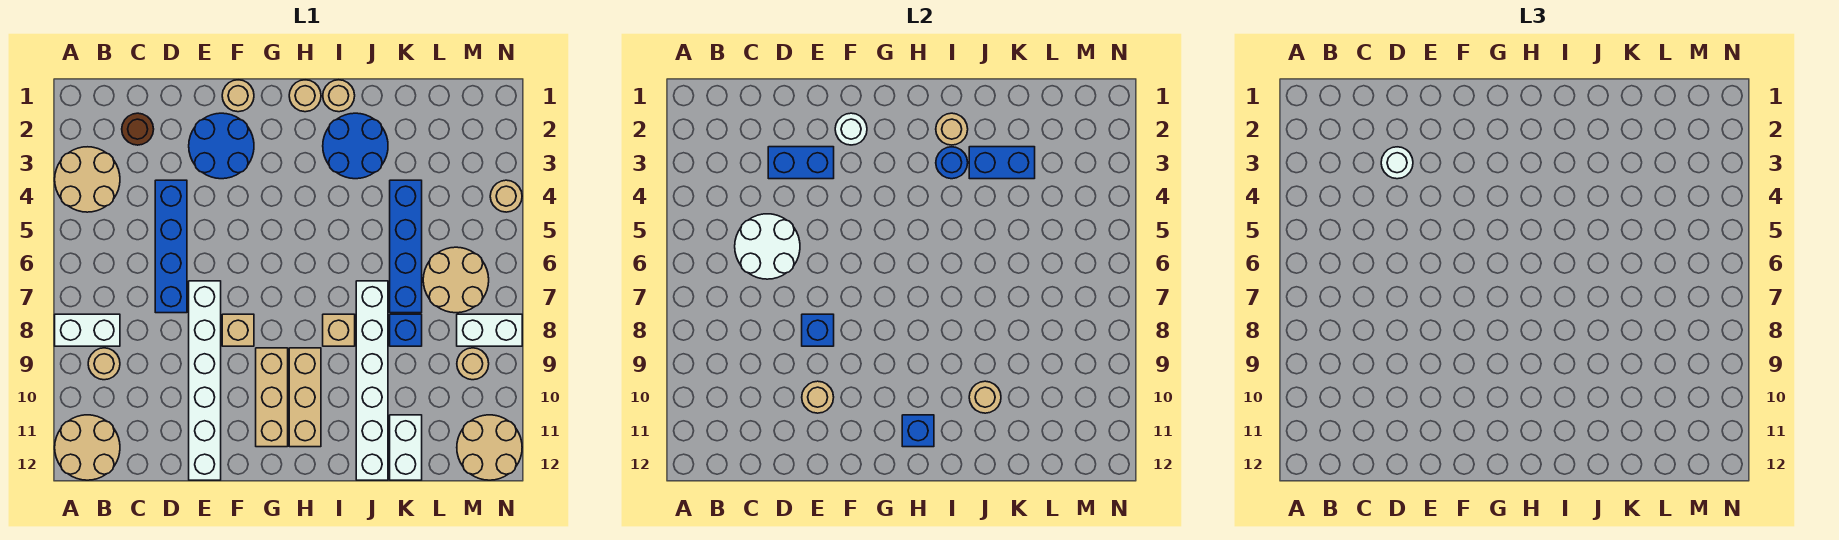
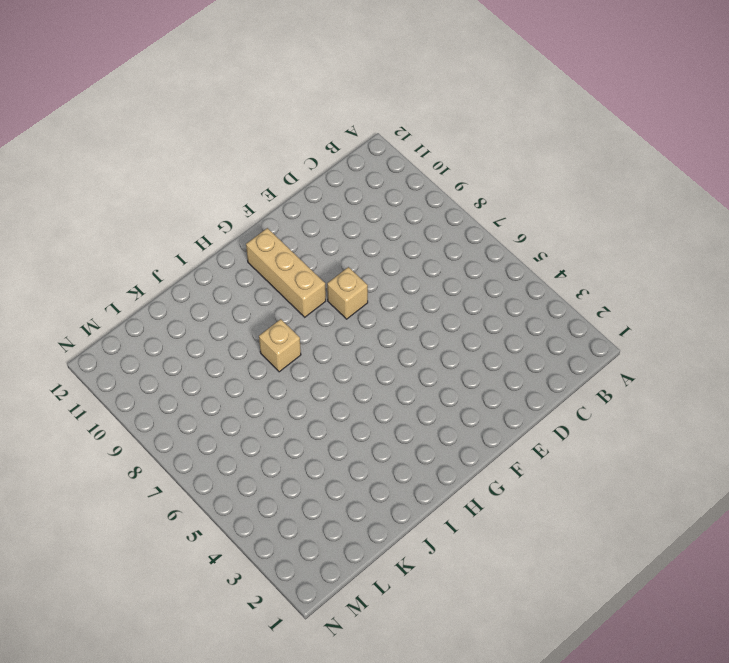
none -> tan round brick A3:B4 level 1
none -> white brick A8:B8 level 1
none -> tan round brick A11:B12 level 1
none -> tan round brick B9 level 1

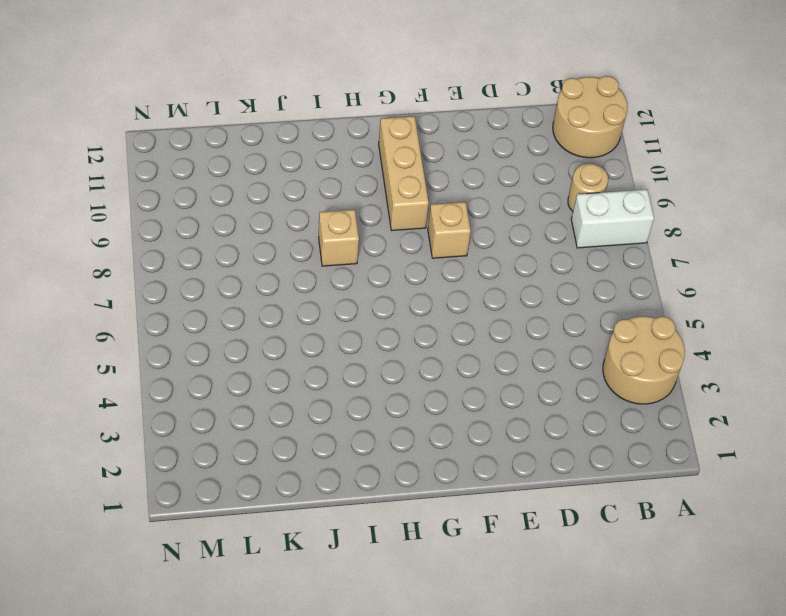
none -> brown round brick C2 level 1
none -> blue brick D4:D7 level 1
none -> blue round brick E2:F3 level 1
none -> white brick E7:E12 level 1

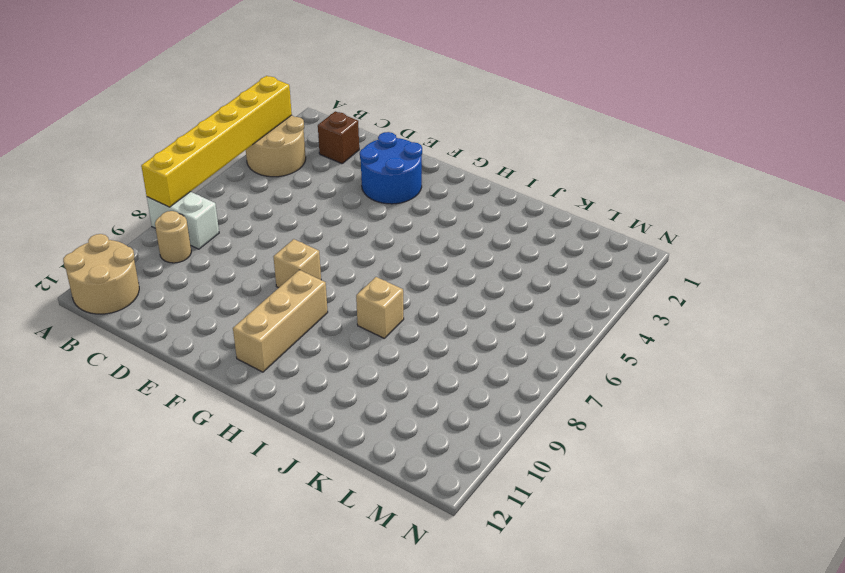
yellow brick A3:A8 level 2 -> none
brown brick C2 level 1 -> brown round brick C2 level 1
none -> blue brick D4:D7 level 1
none -> white brick E7:E12 level 1
none -> tan round brick F1 level 1
none -> tan round brick H1 level 1

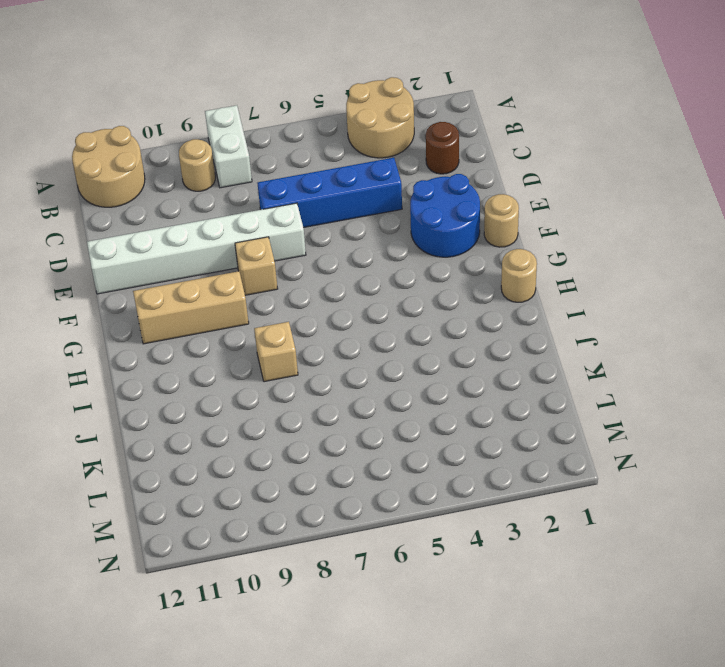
none -> tan brick H9:H11 level 1
none -> tan round brick I1 level 1
none -> blue round brick I2:J3 level 1
none -> white brick J7:J12 level 1

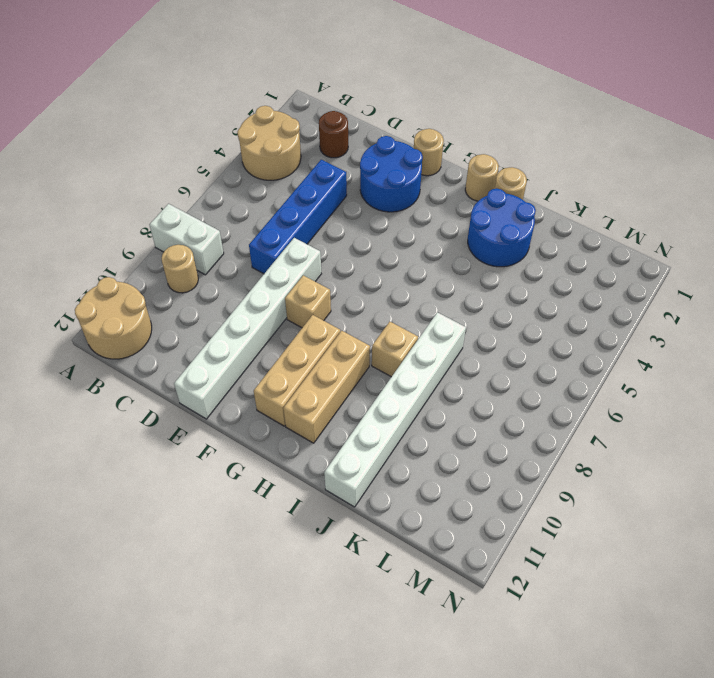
none -> blue brick K4:K7 level 1
none -> blue brick K8 level 1
none -> white brick K11:K12 level 1
none -> tan round brick L6:M7 level 1

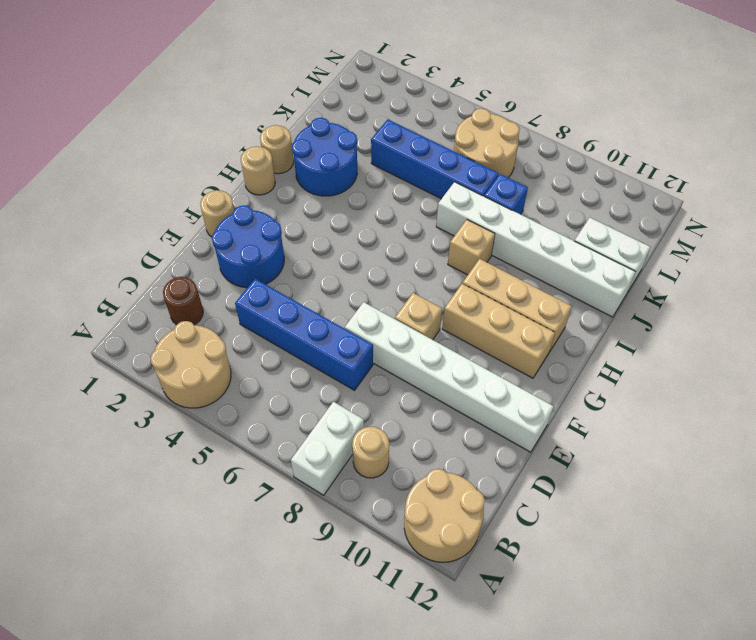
none -> white brick M8:N8 level 1
none -> tan round brick M9 level 1
none -> tan round brick M11:N12 level 1
none -> tan round brick N4 level 1

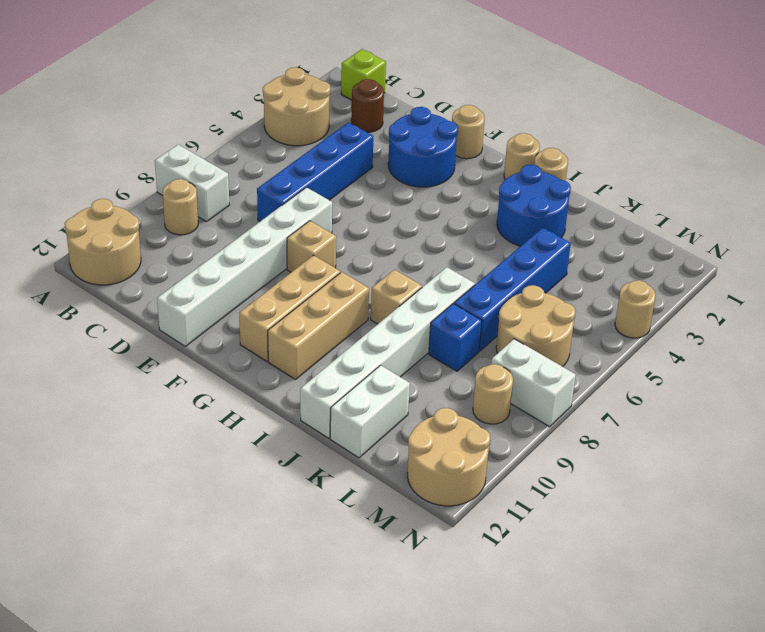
lime brick B1 level 1 -> none
none -> white round brick C5:D6 level 2
none -> blue brick D3:E3 level 2
none -> blue brick E8 level 2
none -> tan round brick E10 level 2

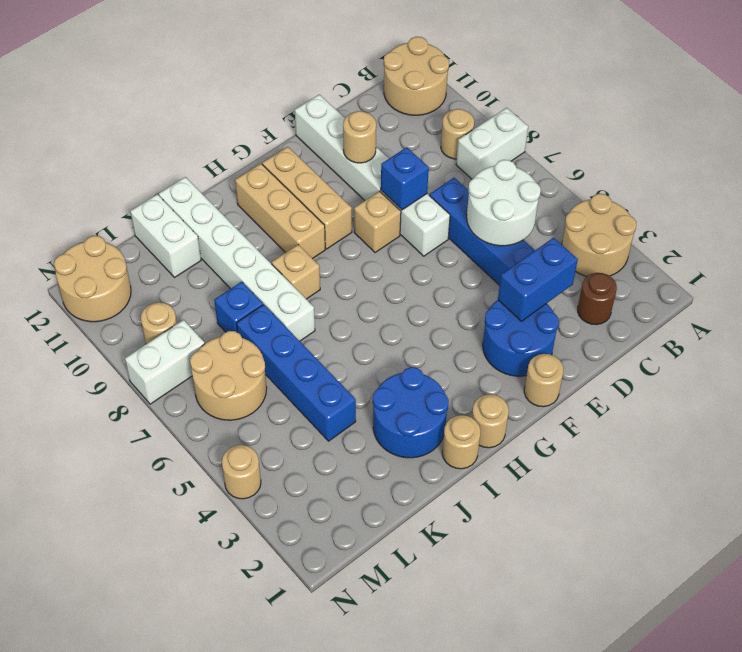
none -> white round brick F2 level 2
none -> blue brick H11 level 2
none -> tan round brick I2 level 2
none -> blue round brick I3 level 2

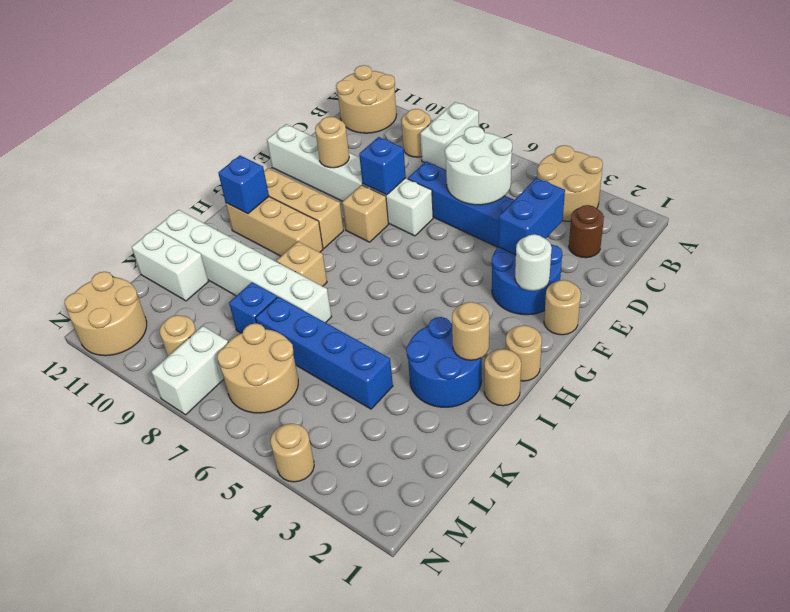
none -> blue round brick I3 level 2
none -> blue brick J3:K3 level 2
none -> tan round brick J10 level 2
none -> white round brick D3 level 3

